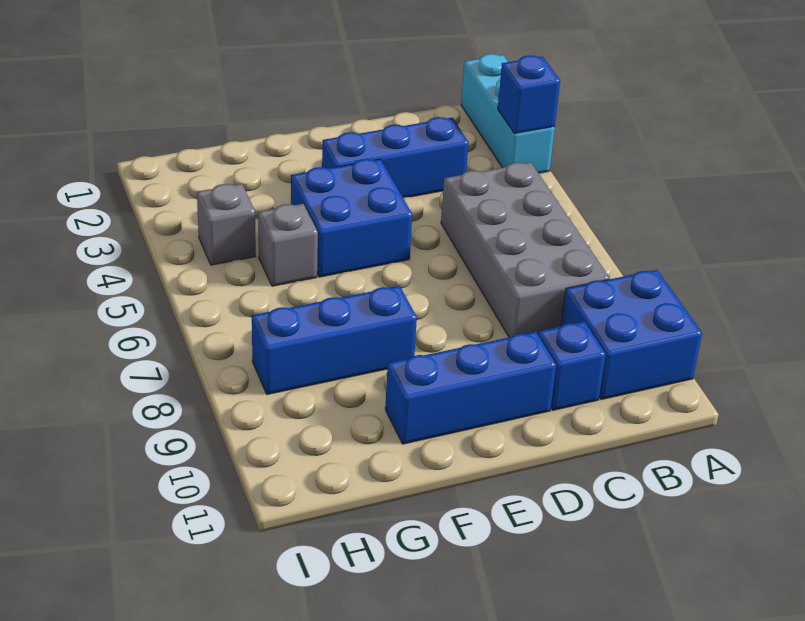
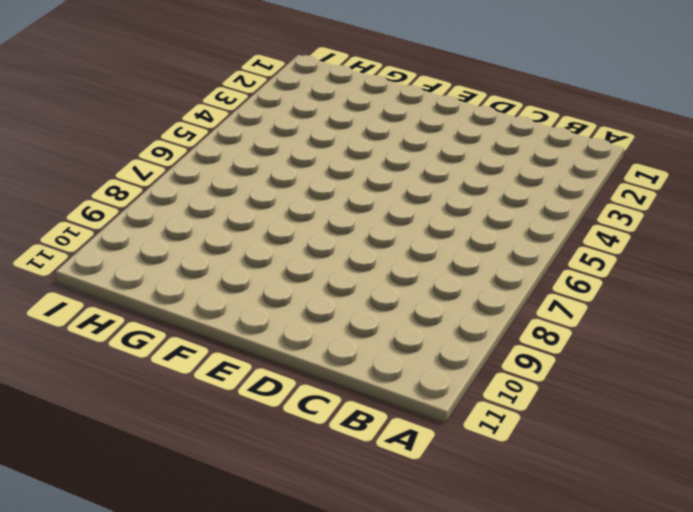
none -> cyan brick A1:A3 level 1
none -> blue brick A9:B10 level 1

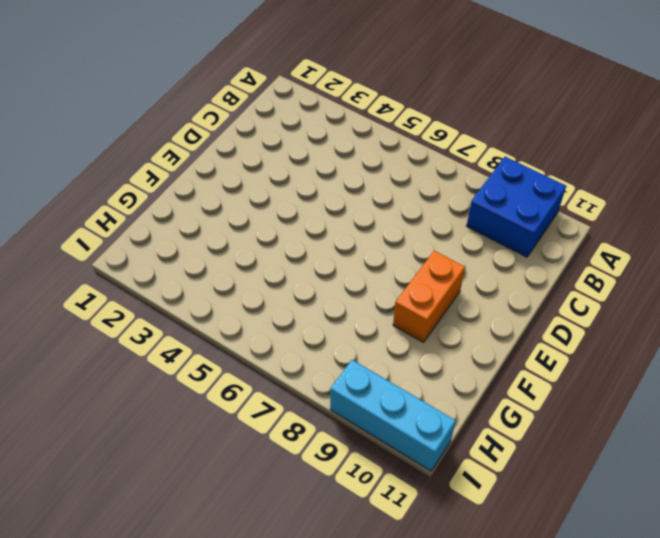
orange brick E9:F9 level 1 -> none
cyan brick I9:I11 level 1 -> cyan brick A1:A3 level 1
none -> grey brick B5:C8 level 1
none -> blue brick C3:E3 level 1

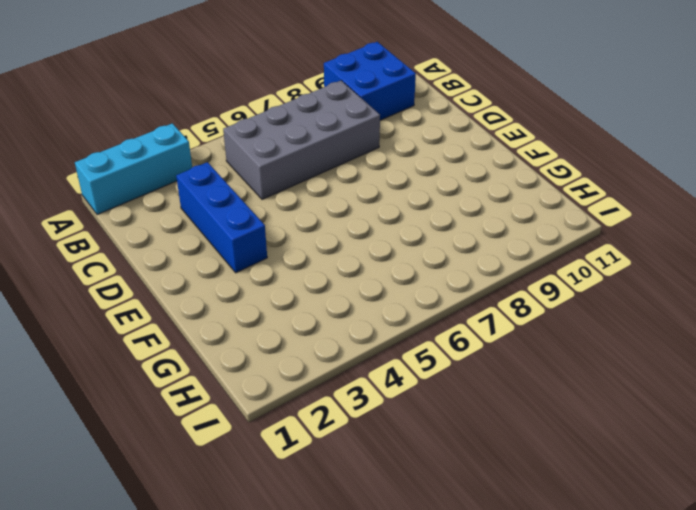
none -> blue brick C10 level 1
none -> blue brick D10:F10 level 1

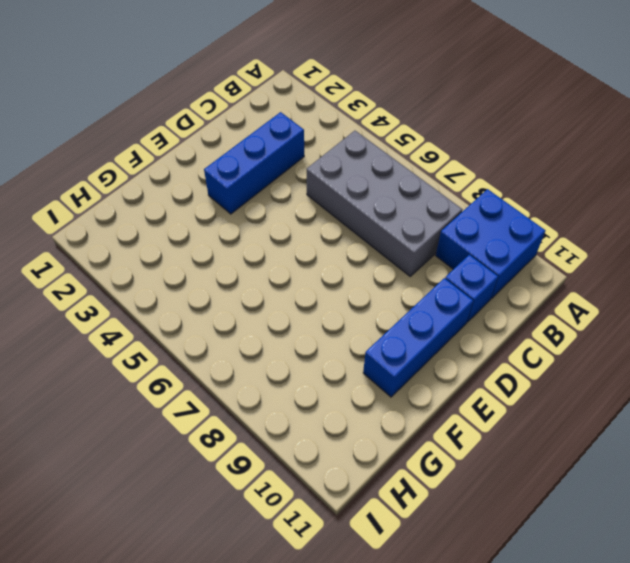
none -> cyan brick A1:A3 level 1
none -> blue brick E4:F5 level 1

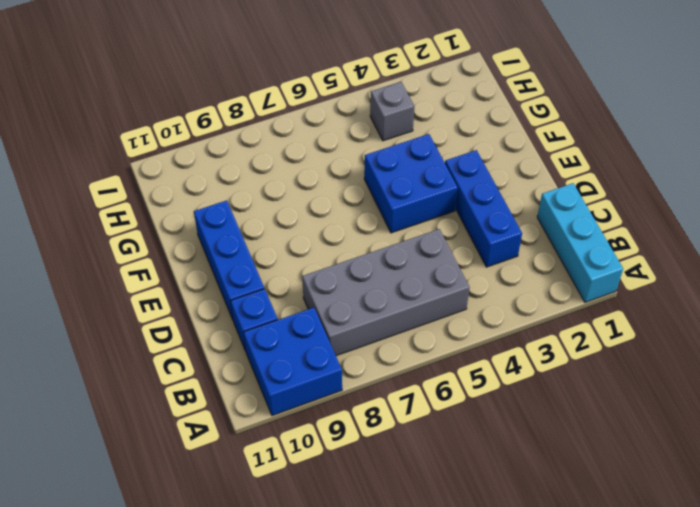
cyan brick A1:C1 level 1 -> cyan brick A1:A3 level 1
none -> blue brick F8:H8 level 1
none -> grey brick G5 level 1

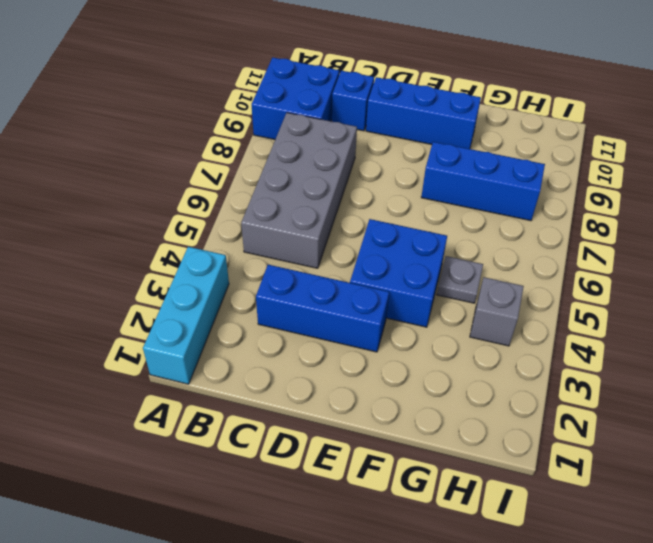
grey plate G5 level 1 -> grey brick G5 level 1
none -> blue brick A3 level 2

